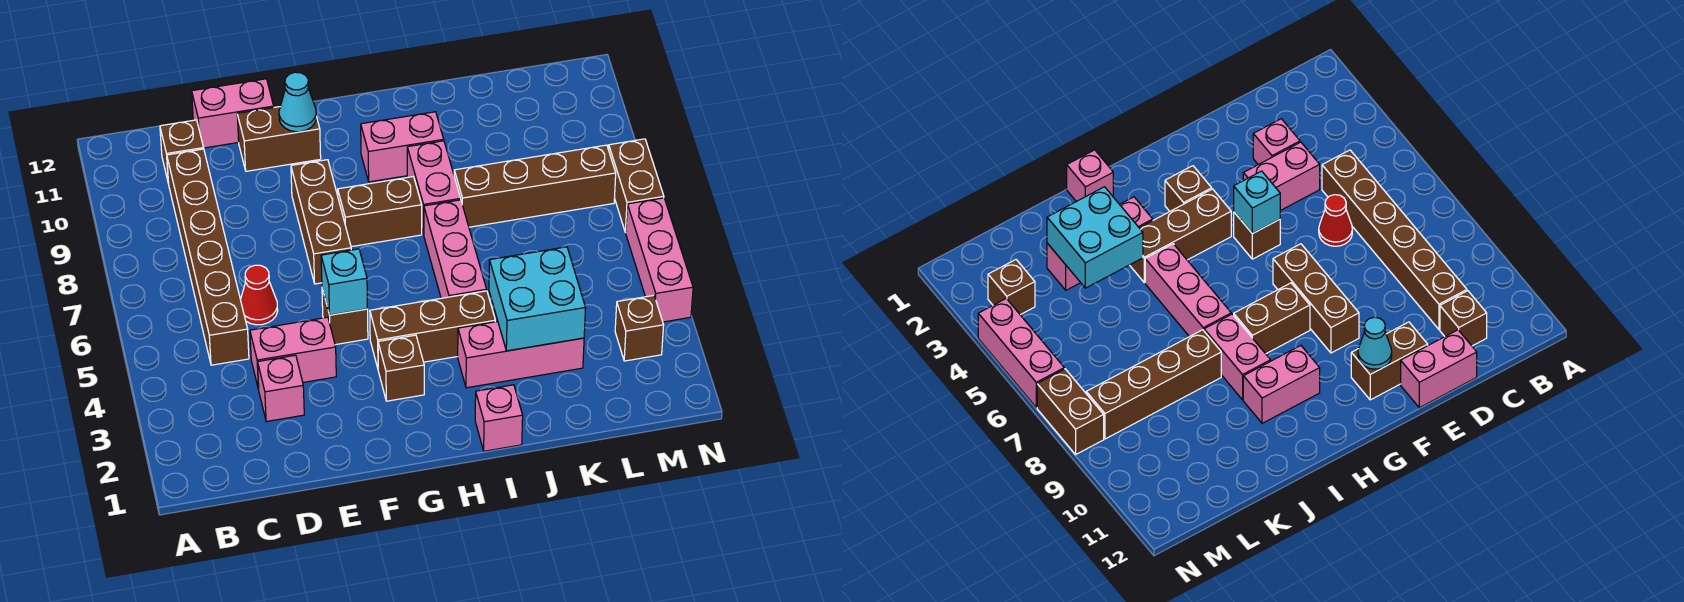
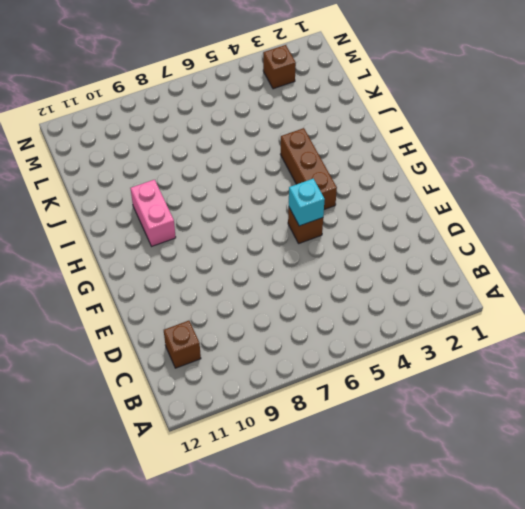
none -> brown brick C5:C10 level 1
none -> pink brick D3 level 1
none -> pink brick D4:E4 level 1

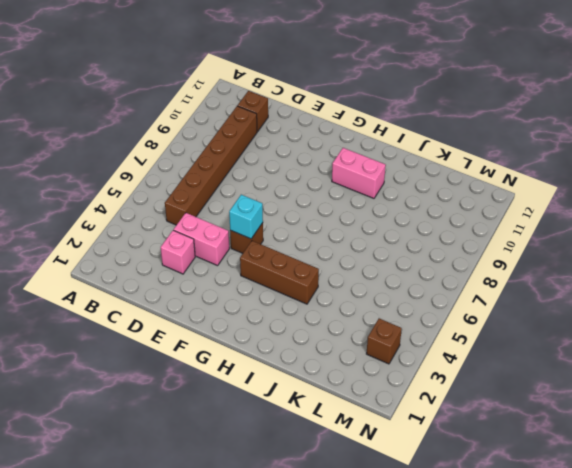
none -> red cone D6 level 1
none -> pink brick D12:E12 level 1
none -> brown brick E11:F11 level 1

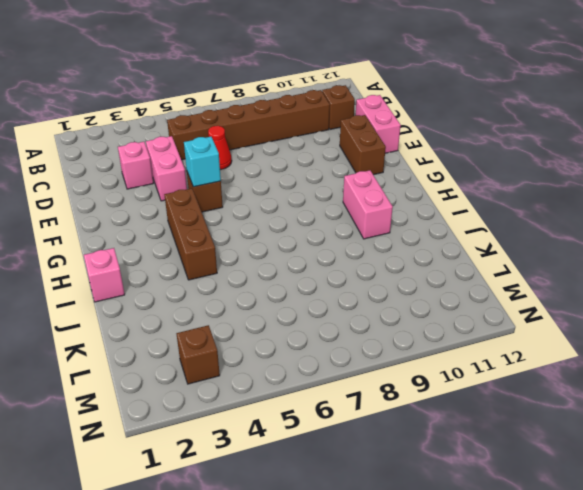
none -> brown brick F7:F9 level 1
none -> brown brick G3 level 1
none -> brown brick G8:H8 level 1

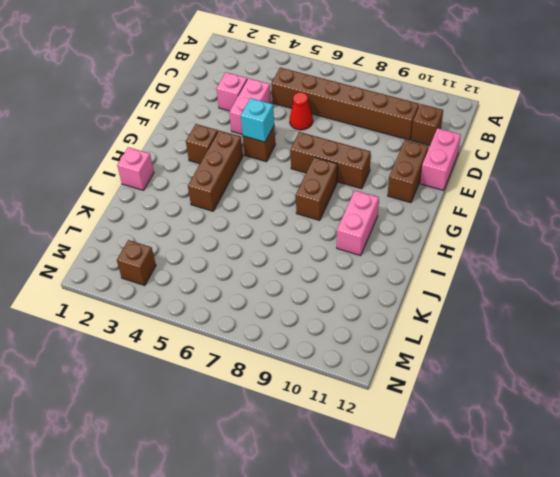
none -> pink brick I3:K3 level 1
none -> pink brick I5:I7 level 1
none -> pink brick I8:I9 level 1

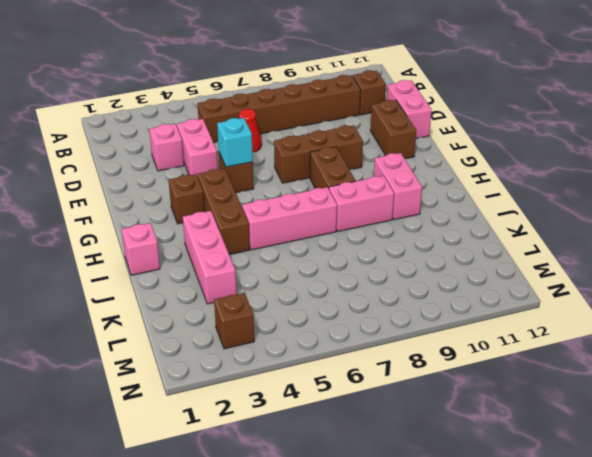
none -> brown brick J8:M8 level 1
none -> pink brick N4:N6 level 1
none -> brown brick N7:N8 level 1

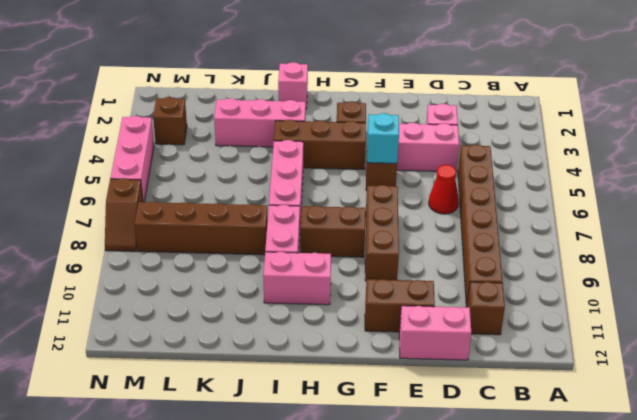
brown slope N7:N8 level 1 top 7 -> brown brick N7:N8 level 1
none -> cyan cone F11 level 2
none -> cyan brick J3:K4 level 2

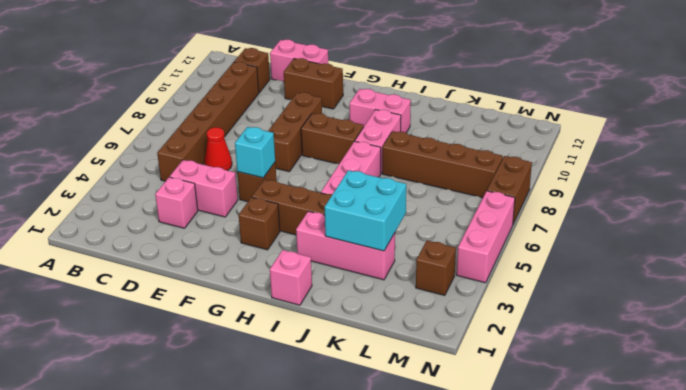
none -> cyan cone F11 level 2

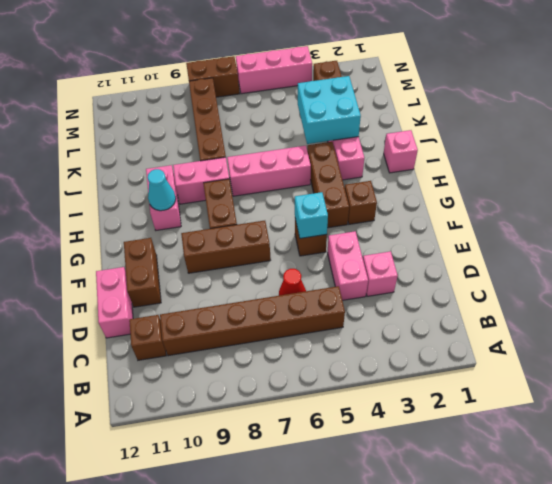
cyan cone H10 level 2 -> cyan cone F11 level 2

